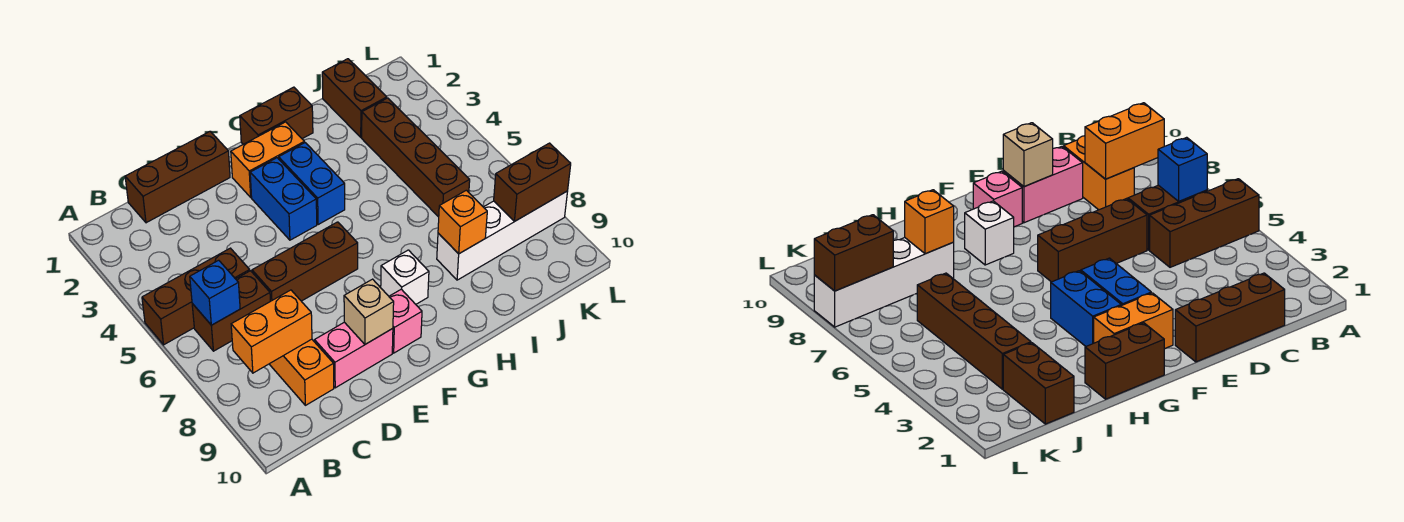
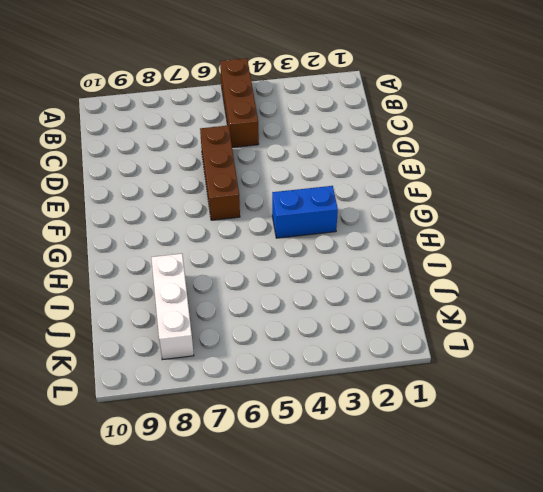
white brick I8:K8 level 1 -> white brick I8:L8 level 1
none -> brown brick B6:C6 level 1
none -> brown brick C1:E1 level 1
none -> orange brick C8:C9 level 1

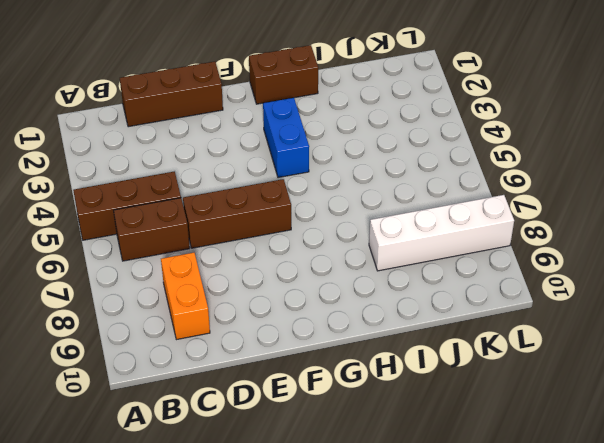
none -> pink brick D9:E9 level 1
none -> orange brick F2:G2 level 1
none -> blue brick F3:F4 level 1

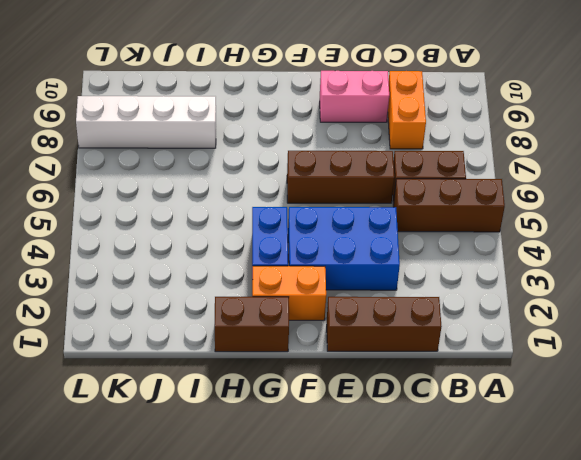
blue brick D3:F4 level 1 -> blue brick F3:F4 level 1
none -> pink brick F9 level 1
none -> white brick G8 level 1
none -> brown brick J1:J2 level 1

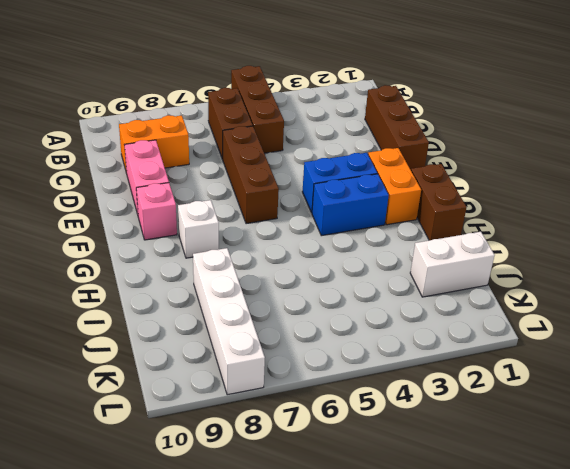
white brick J1:J2 level 1 -> brown brick J1:J2 level 1
none -> brown brick J3:J6 level 1
none -> blue brick B6 level 2
none -> orange brick B8:C8 level 2

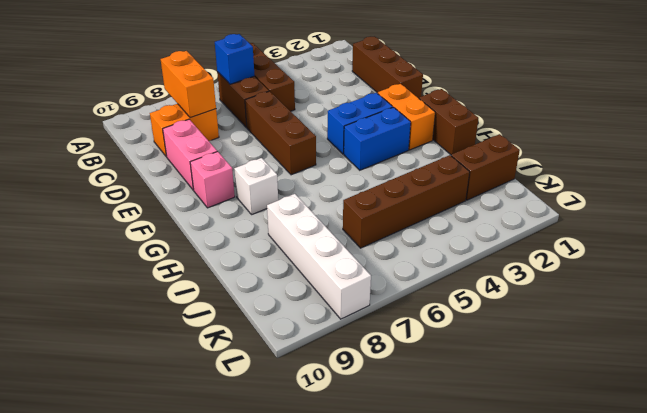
none -> tan brick E9 level 2
none -> orange brick I8 level 2
none -> brown brick K8:L8 level 2

